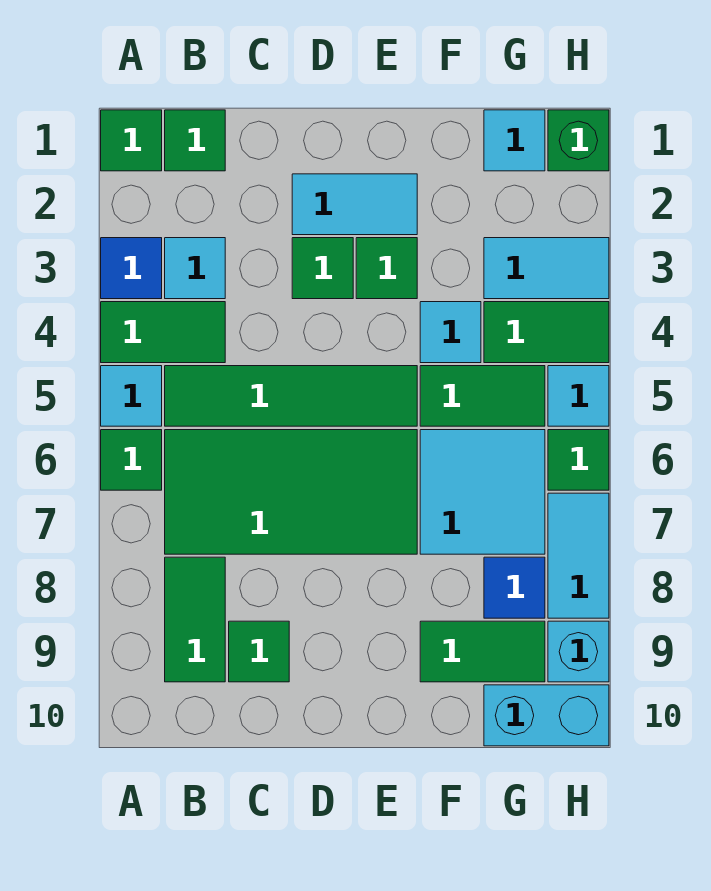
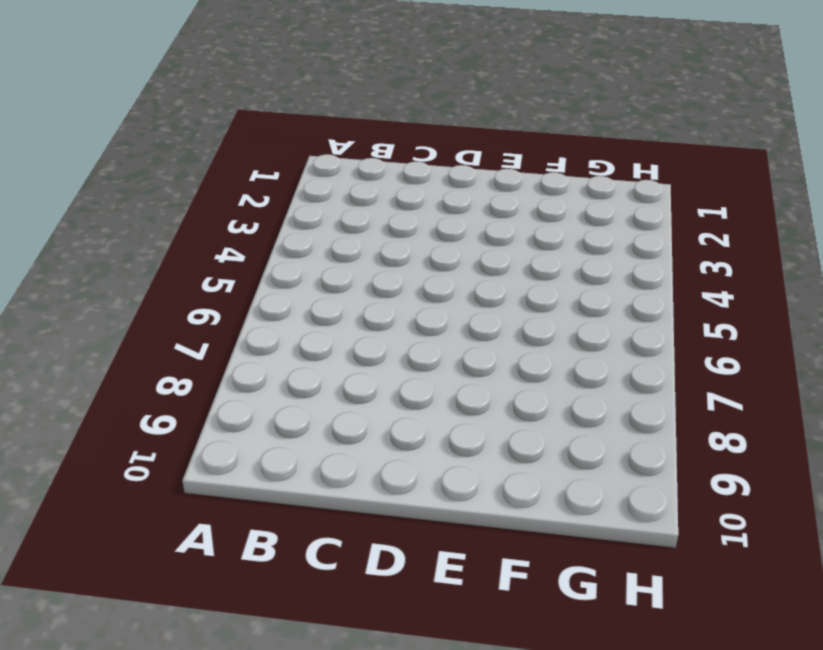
none -> green tile A1 level 1
none -> blue tile A3 level 1
none -> green tile A4:B4 level 1

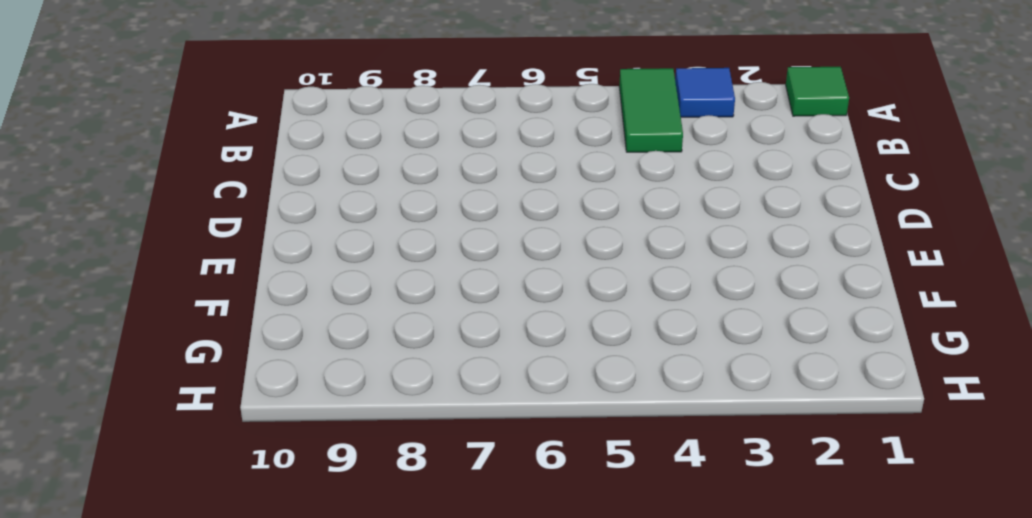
none -> cyan tile A5 level 1
none -> green tile A6 level 1
none -> green tile B1 level 1

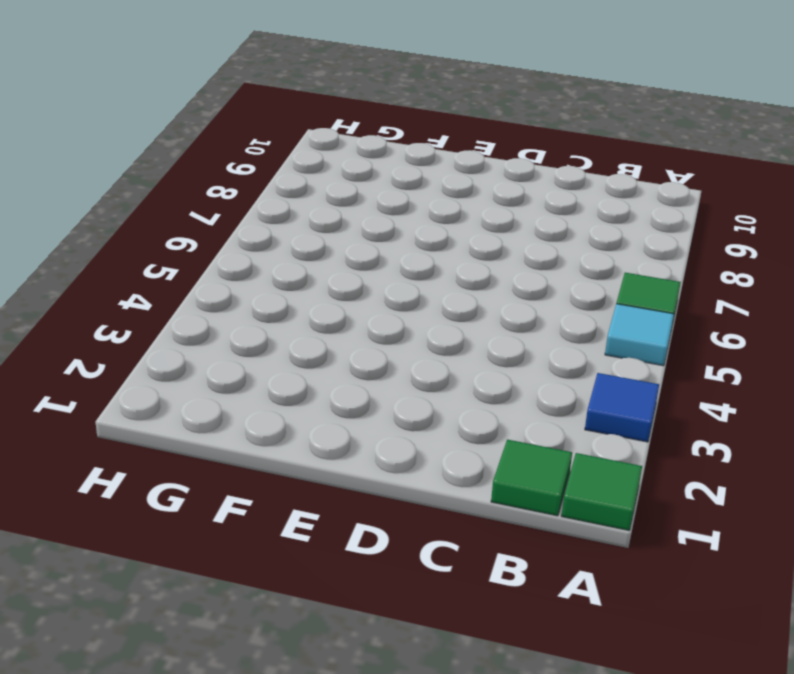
none -> green tile A4:B4 level 1
none -> cyan tile B3 level 1
none -> green tile B5:E5 level 1

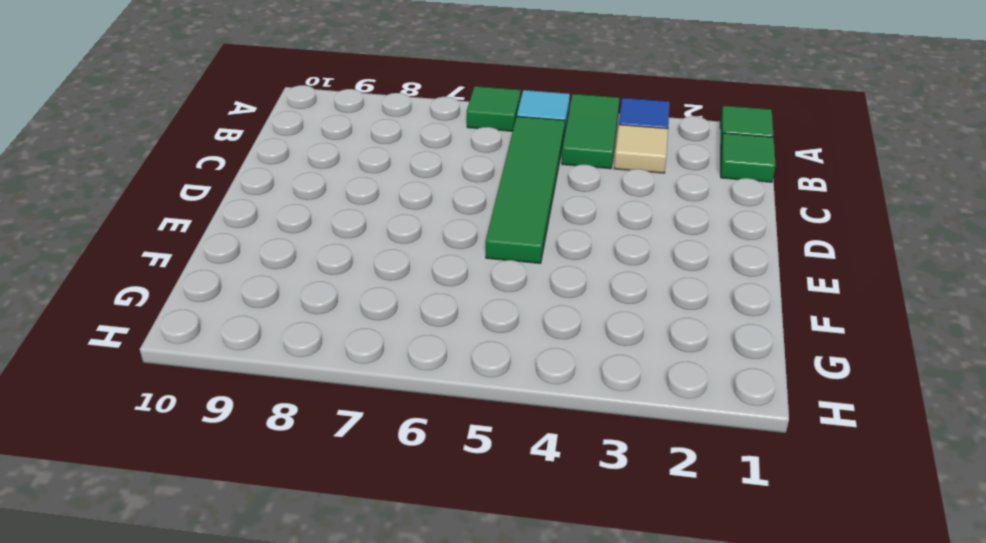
tan tile B3 level 1 -> cyan tile B3 level 1
none -> green tile B6:E7 level 1
none -> green tile B8:B9 level 1
none -> green tile C9 level 1

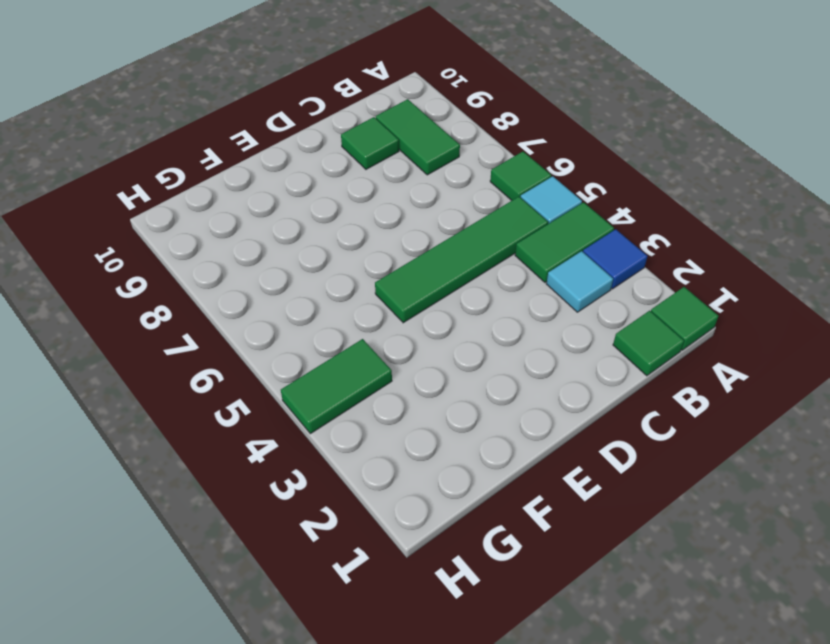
none -> green tile B6:E7 level 1
none -> cyan tile D2:E2 level 1
none -> green tile D3 level 1

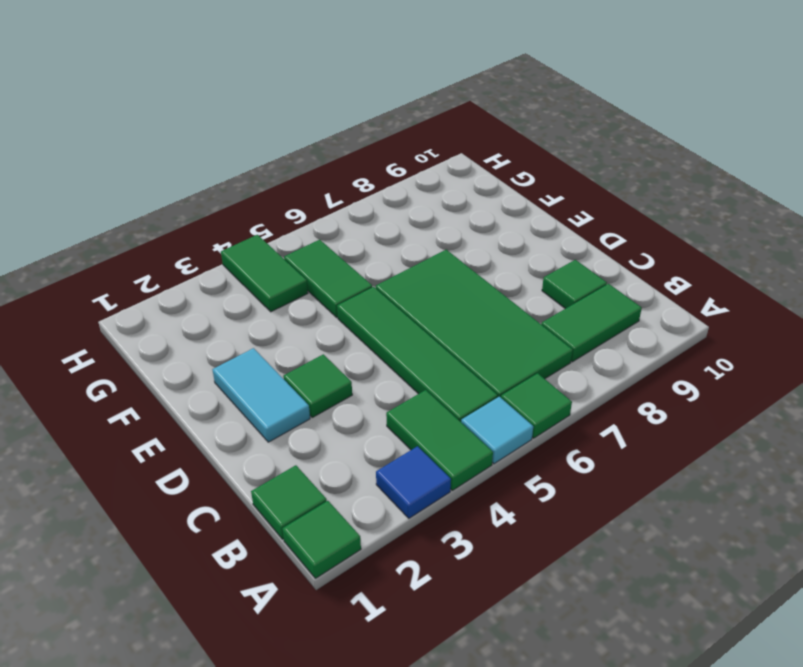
none -> cyan tile B3 level 1
none -> green tile E3 level 1
none -> cyan tile F4 level 1

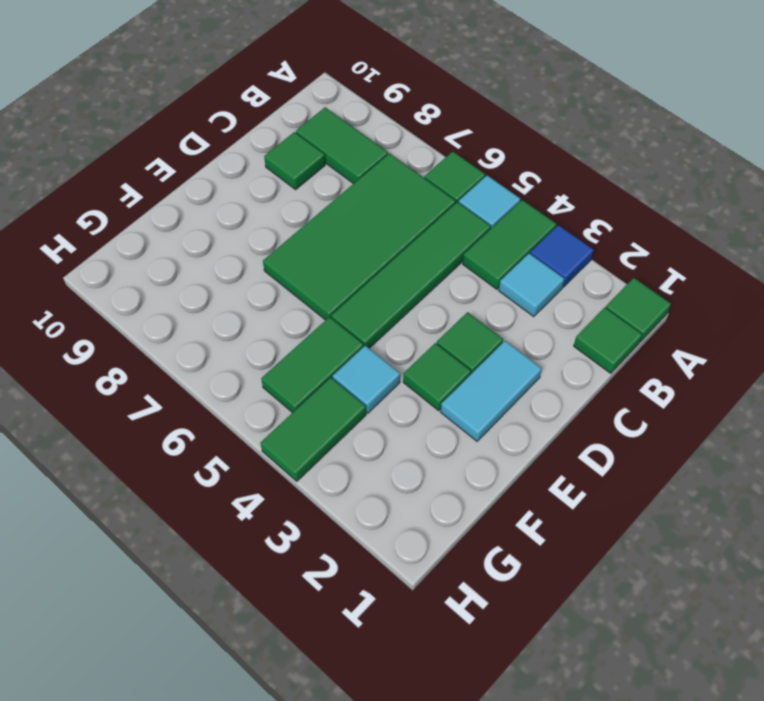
none -> cyan tile F6:G7 level 1
none -> green tile F9:G9 level 1
none -> cyan tile G1 level 1

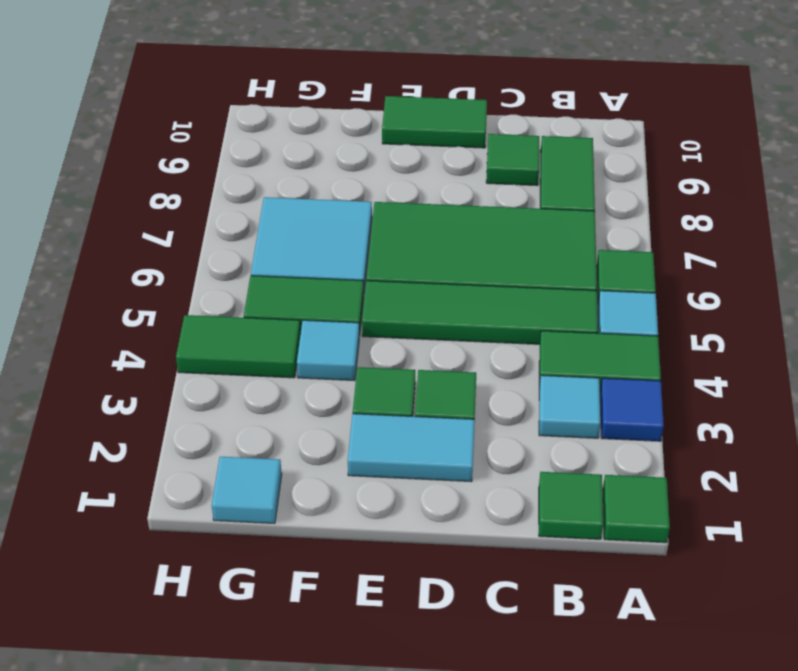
green tile D10:E10 level 1 -> green tile F9:G9 level 1
none -> cyan tile G3:H3 level 1
none -> blue tile G8 level 1
none -> cyan brick G10:H10 level 1

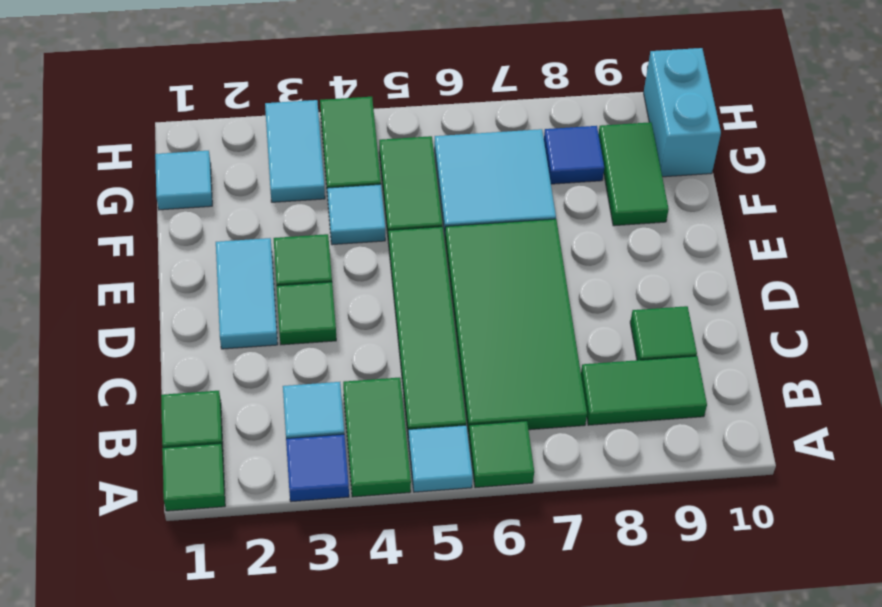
none -> green brick H1 level 1
none -> cyan tile H5 level 1
none -> green tile H6 level 1

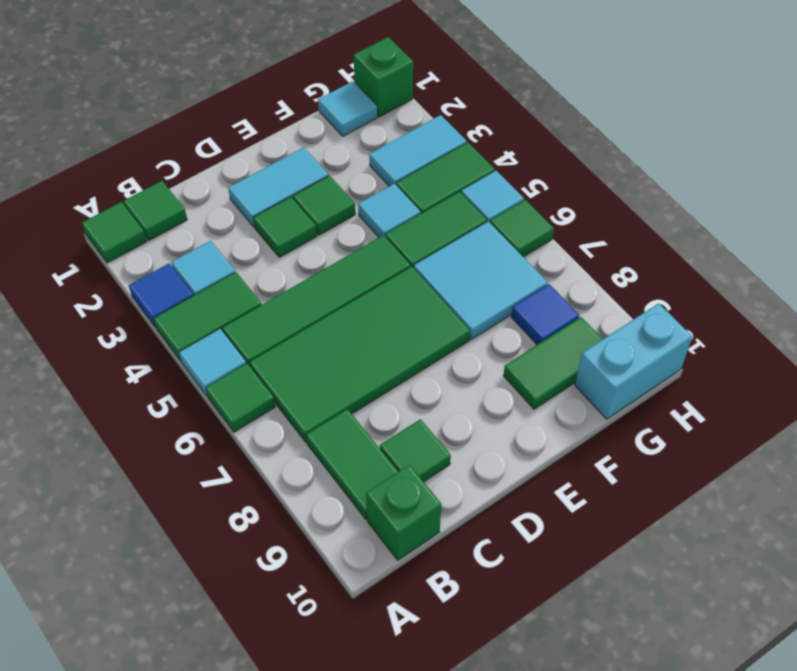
green brick B10 level 1 -> none
none -> cyan tile H7:H8 level 1
none -> cyan brick H9 level 1

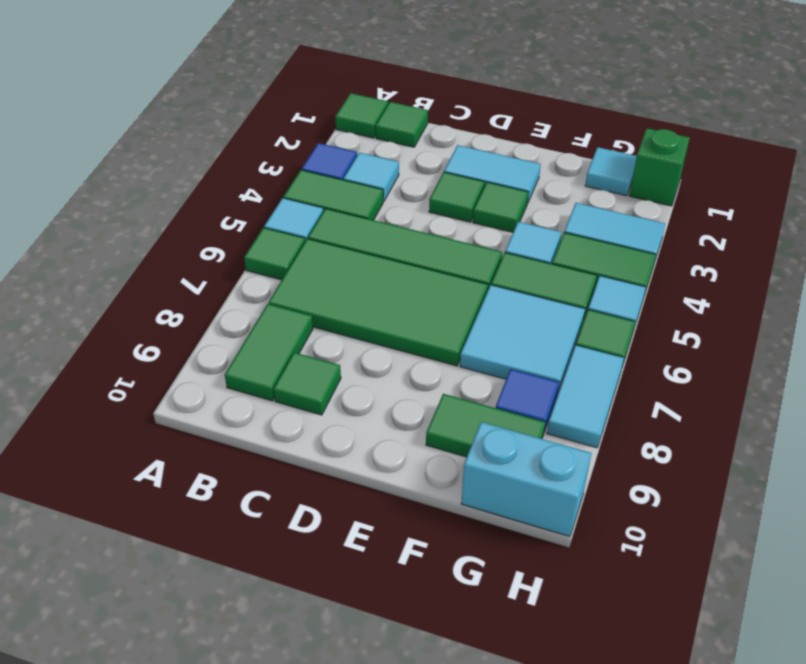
none -> cyan brick H9 level 1

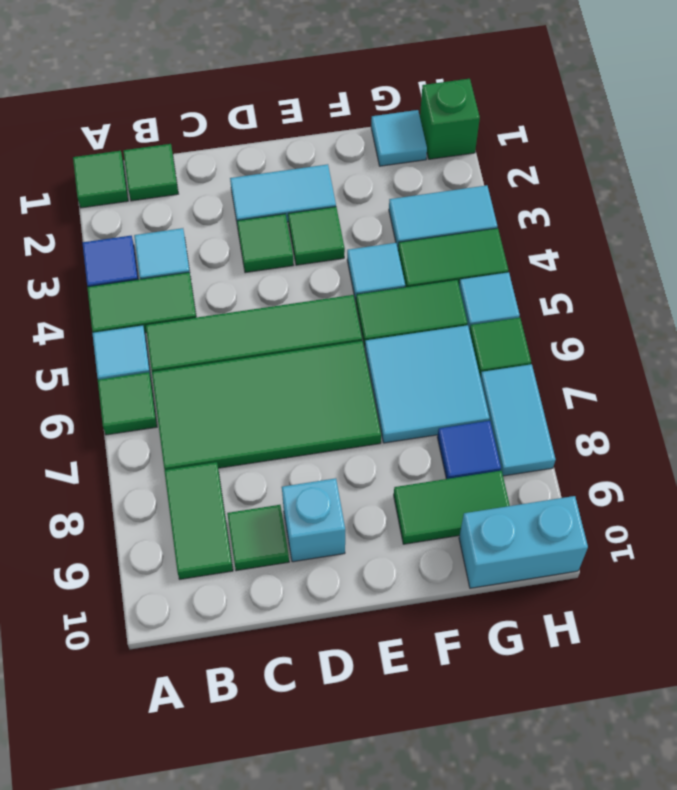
cyan brick D9 level 1 -> cyan brick H9 level 1

